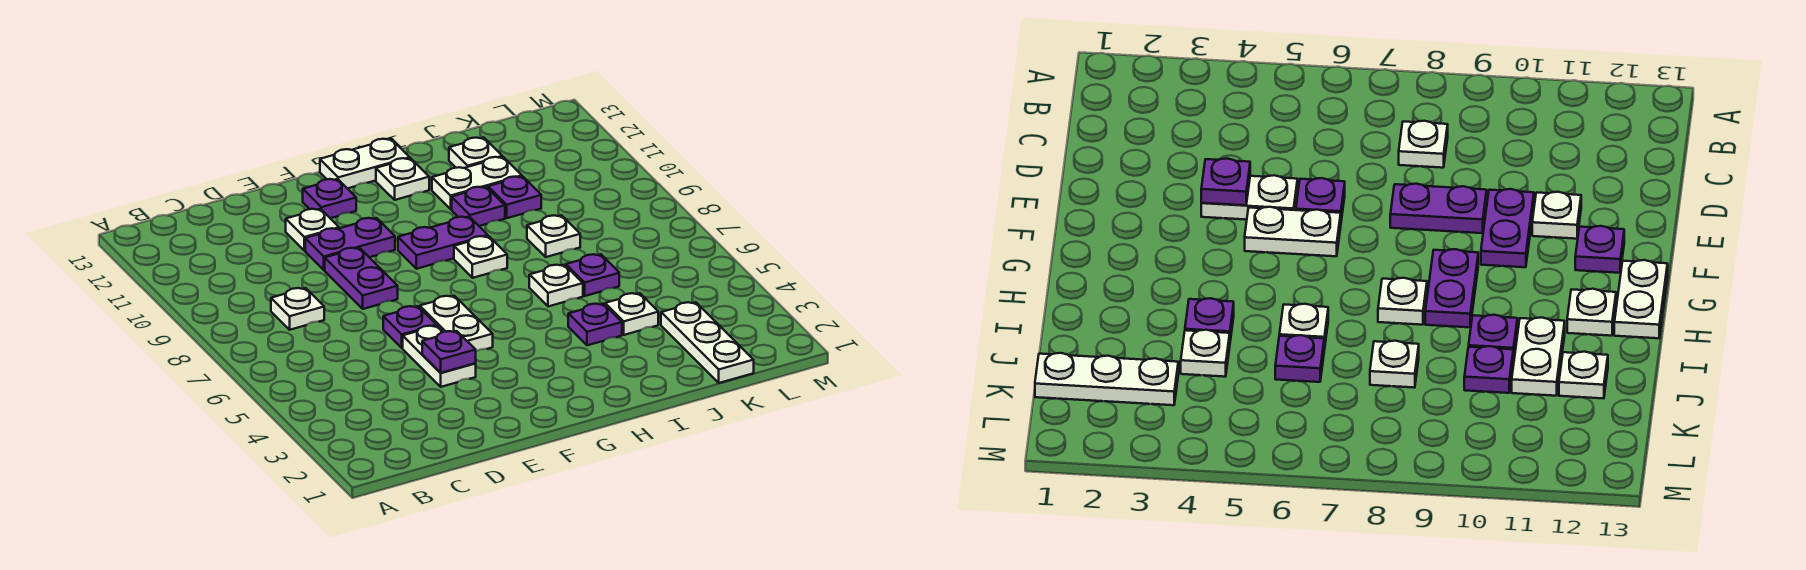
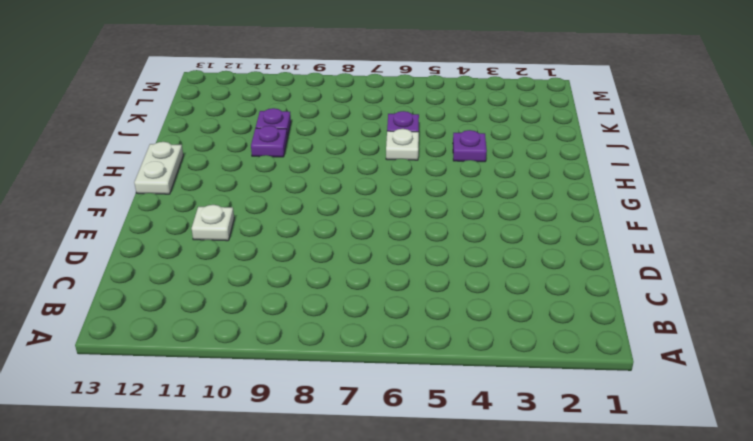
none -> white plate C8 level 1
none -> white plate E4:E5 level 1
none -> purple plate E6 level 1

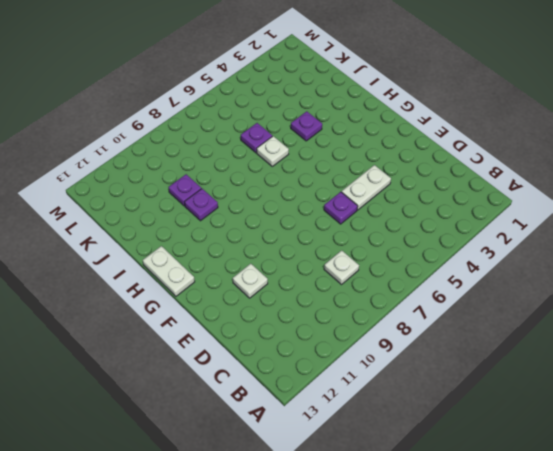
none -> purple plate E8:E9 level 1
none -> purple plate E10:F10 level 1
none -> white plate F5:F6 level 1

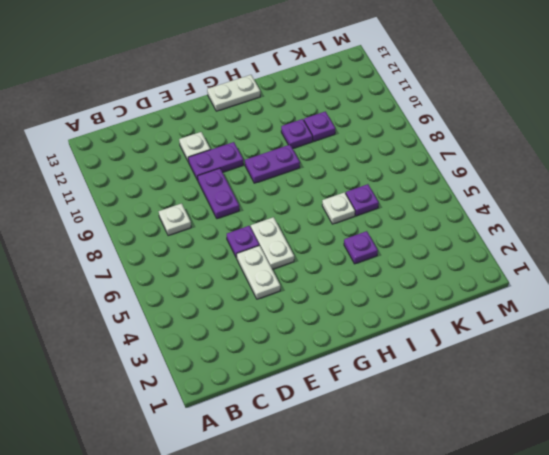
none -> purple plate F12 level 1
none -> white plate H8 level 1
none -> white plate H12 level 1

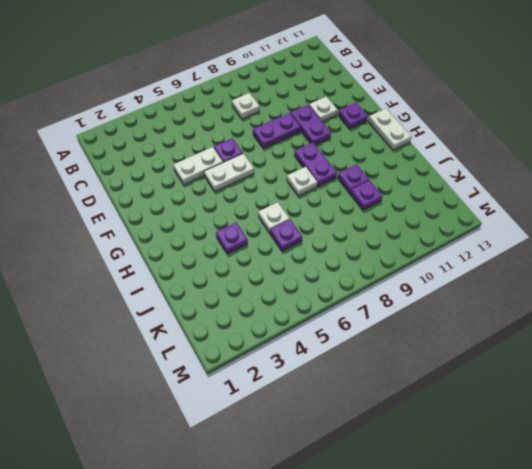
none -> white plate H12 level 1
none -> white plate I11:J11 level 1
none -> white plate J4 level 1

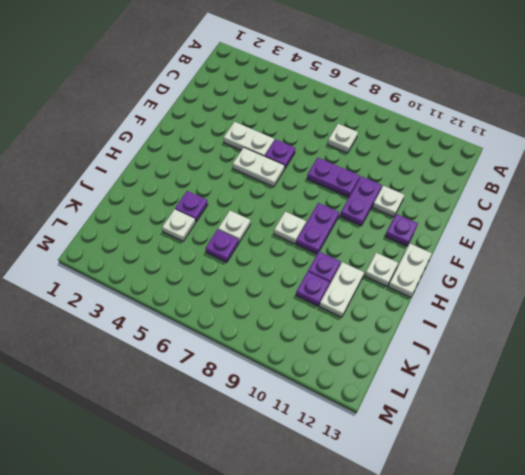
none -> white plate J8 level 1
none -> white plate J12 level 1
none -> white plate K1:K3 level 1

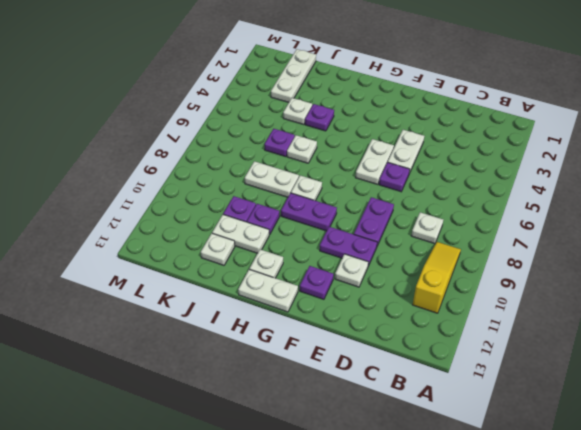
yellow slope B9:B11 level 1 top 11 -> none
white plate I8:J8 level 1 -> white plate J8 level 1
none -> purple plate E4 level 2

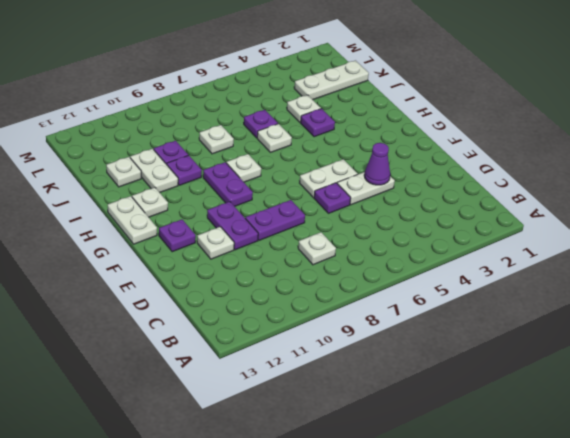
purple cone E4 level 2 -> purple plate E4 level 2

